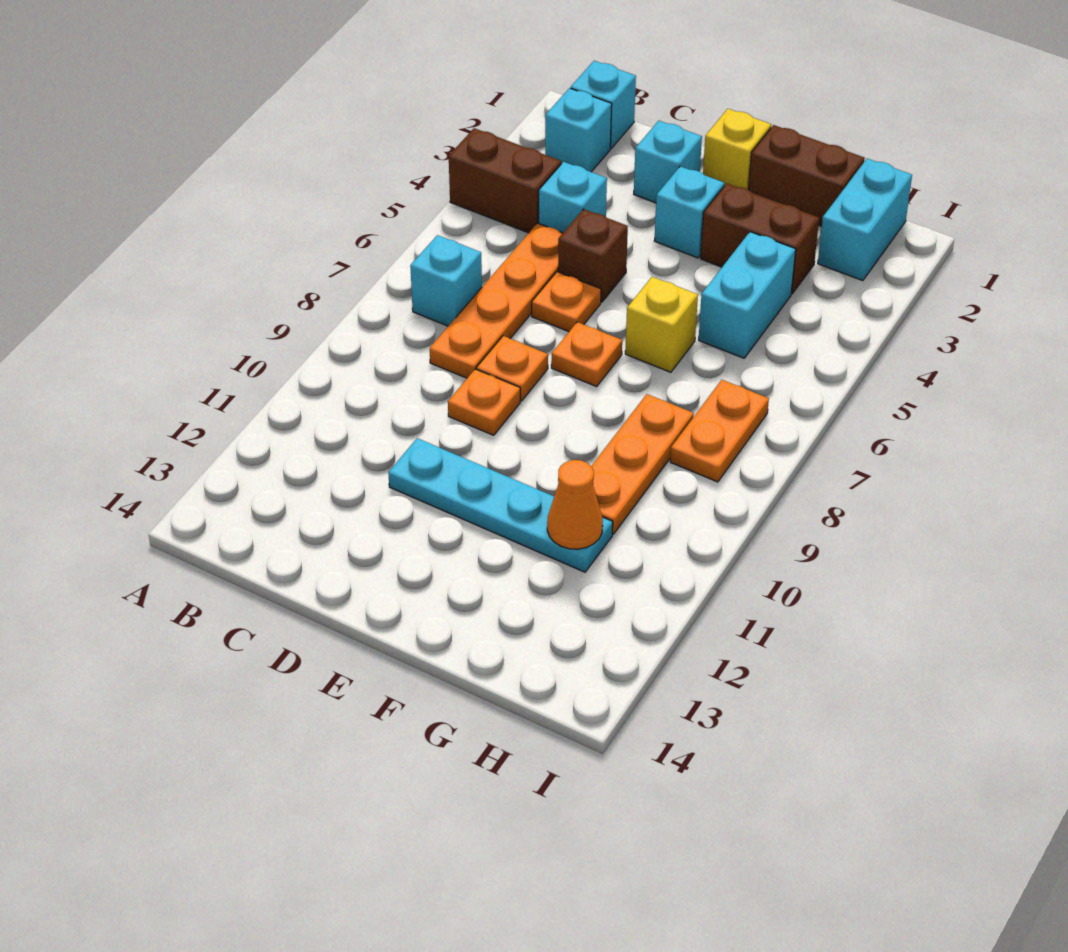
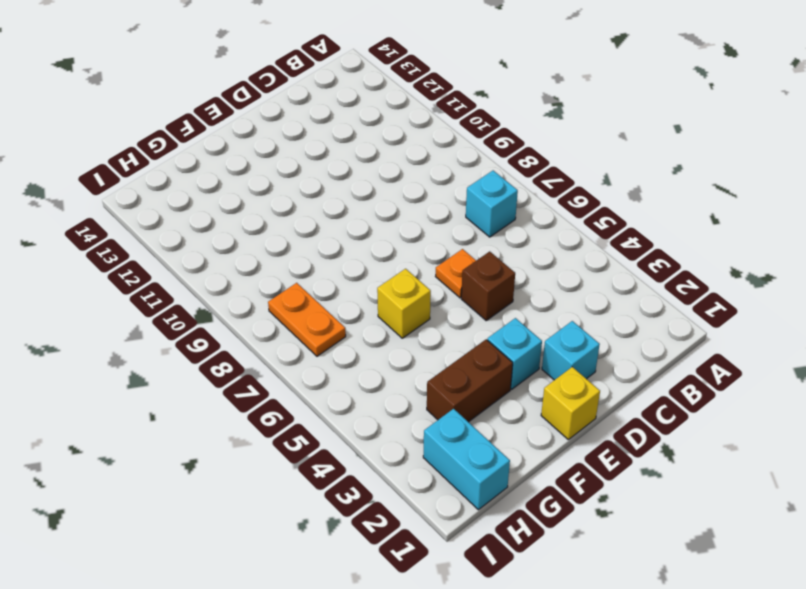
none -> brown brick A4:B4 level 1
none -> cyan brick B1 level 1
none -> cyan brick B2 level 1

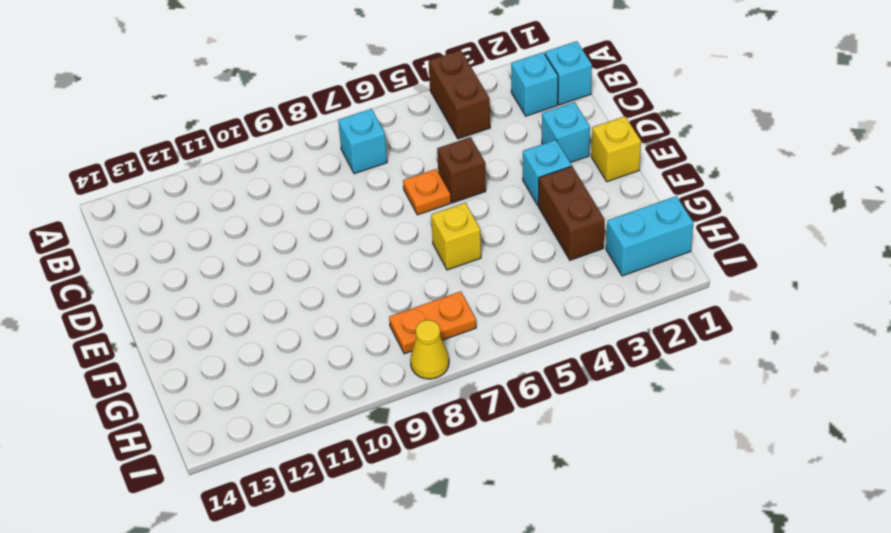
yellow cone I8 level 1 -> none
none -> cyan brick C4 level 1
none -> orange plate C5:C8 level 1
none -> orange plate D8 level 1

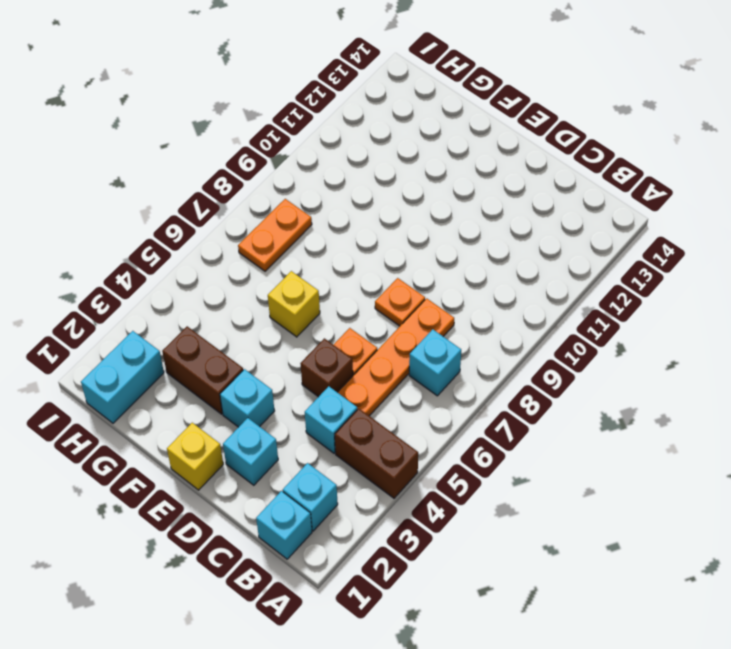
none -> orange plate D9 level 1
none -> cyan plate D11:G11 level 1
none -> orange plate E7 level 1

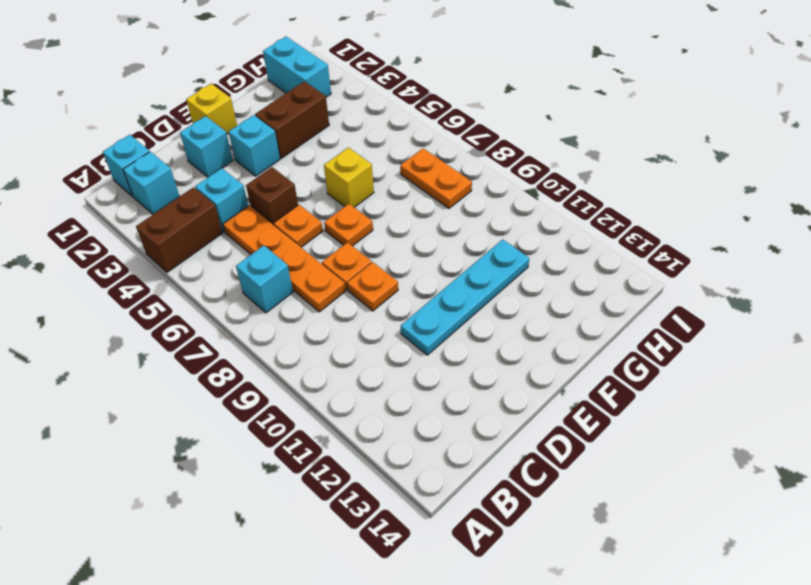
none -> brown brick F1:G1 level 1
none -> cyan brick G4:G5 level 1
none -> orange plate G8:G10 level 1

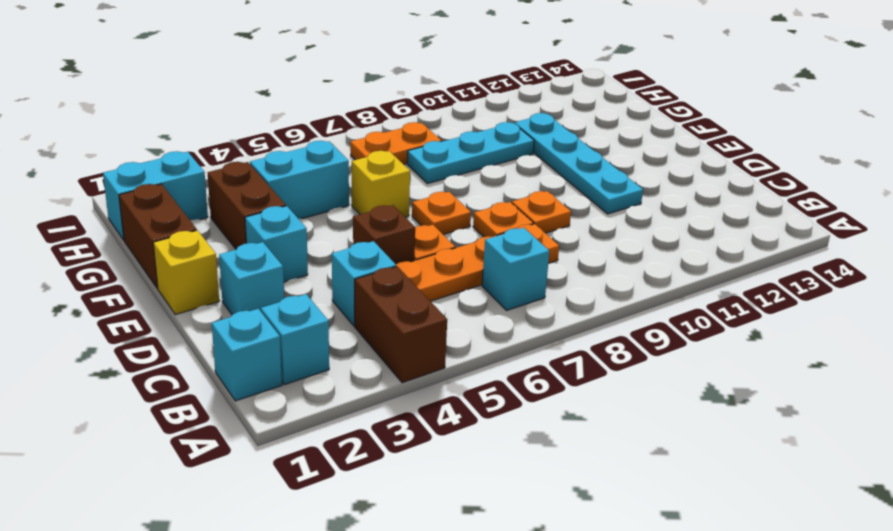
cyan plate G8:G10 level 1 -> orange plate G8:G10 level 1
none -> orange cone G11 level 2

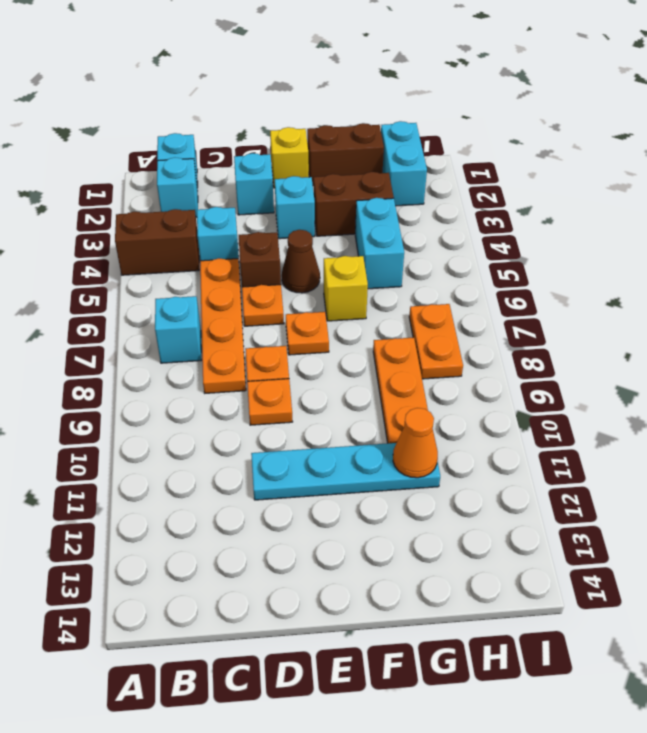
brown cone E5 level 1 -> none

